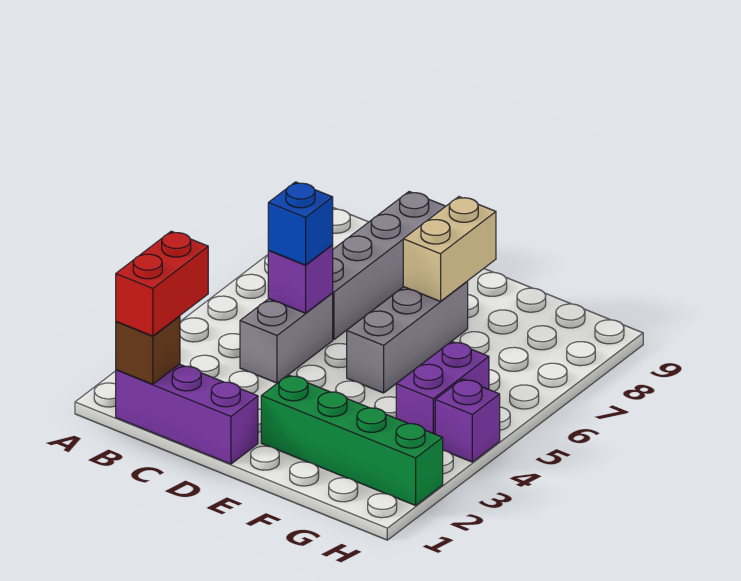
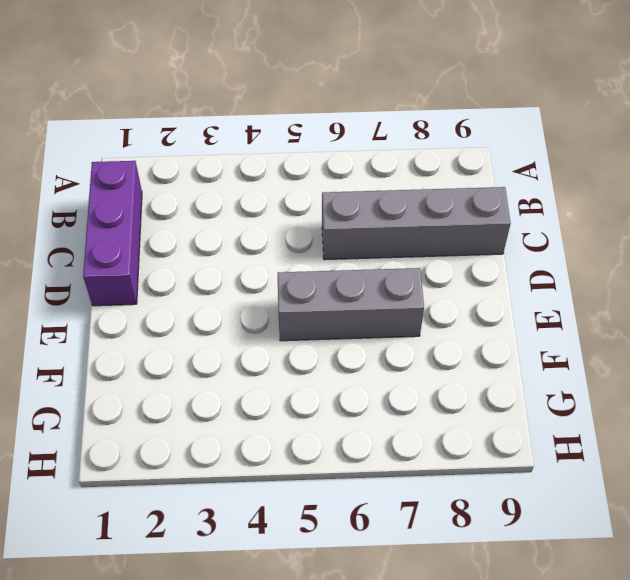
none -> grey brick C4:C5 level 1
none -> green brick E2:H2 level 1
none -> purple brick G4:G5 level 1

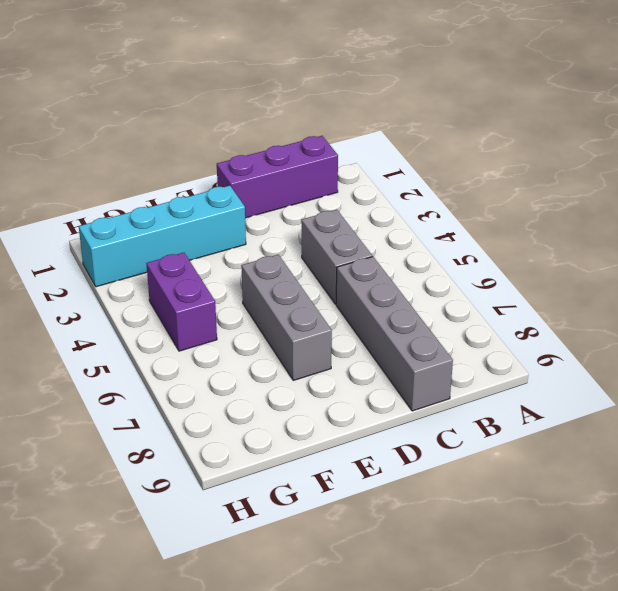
cyan brick E2:H2 level 1 -> green brick E2:H2 level 1
none -> purple brick H4 level 1
none -> brown brick B1 level 2
none -> purple brick C5 level 2

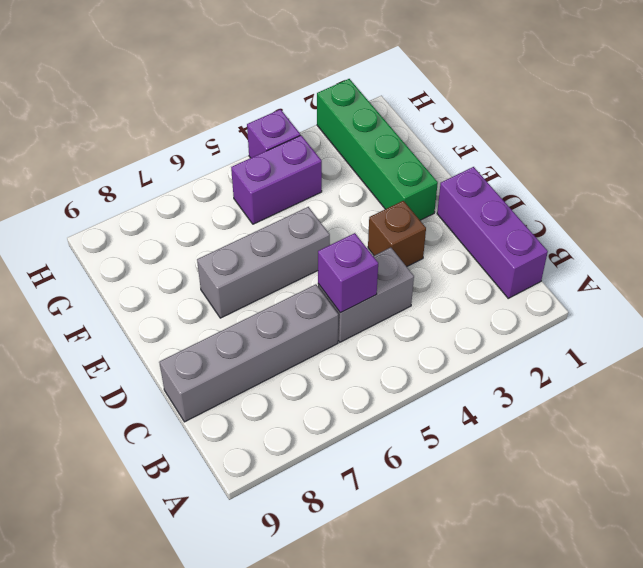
brown brick D3 level 1 -> brown brick B1 level 2
none -> tan brick E7:E8 level 2
none -> red brick B1:B2 level 3
none -> blue brick C5 level 3

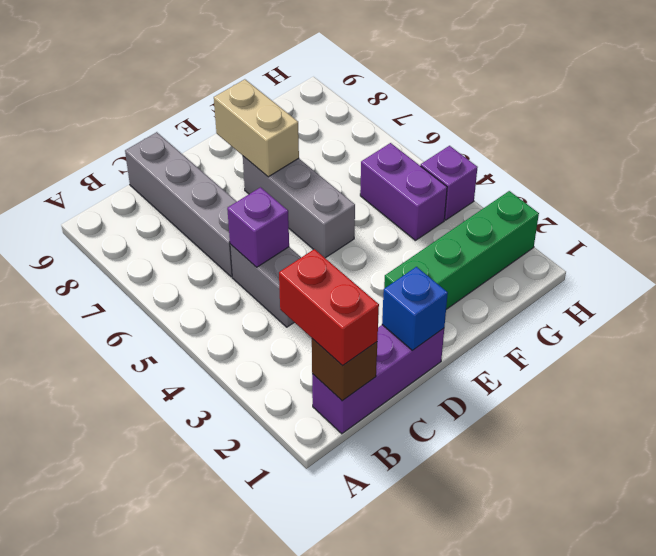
blue brick D1 level 2 -> blue brick C5 level 3

